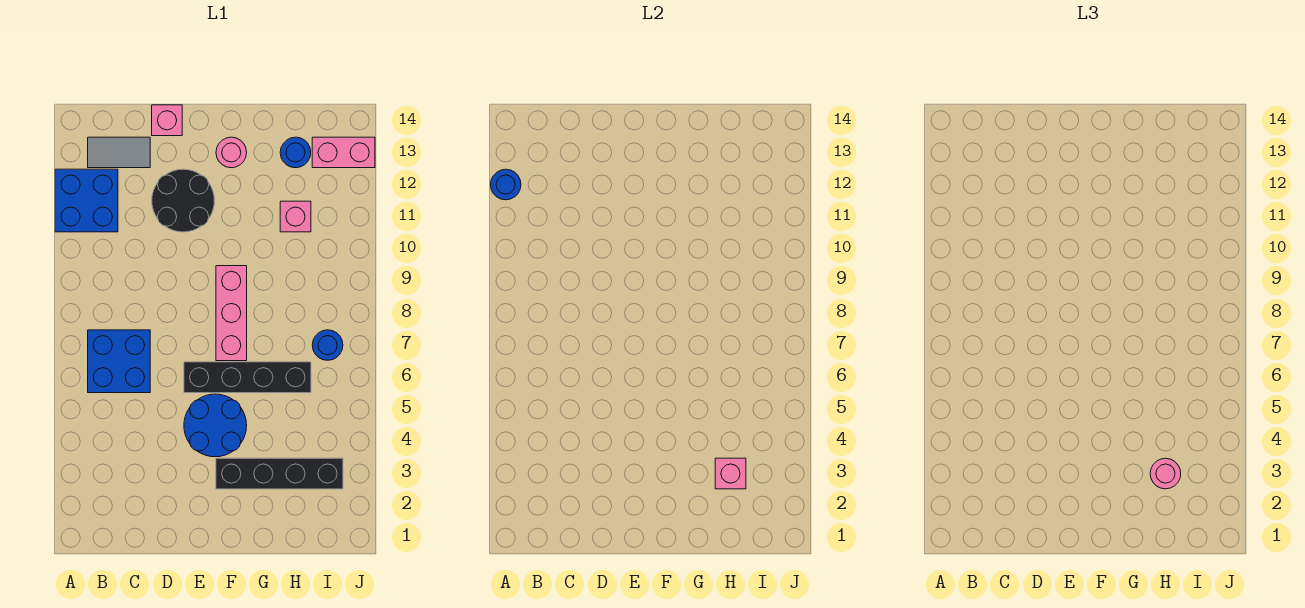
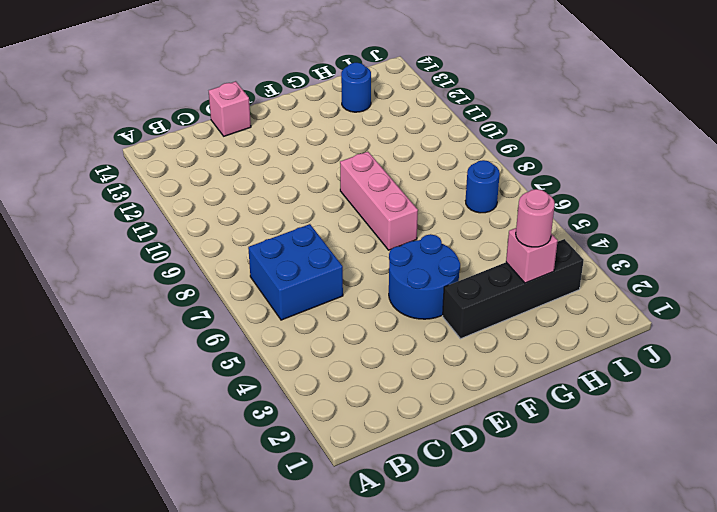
none -> blue brick A11:B12 level 1
none -> grey tile B13:C13 level 1
none -> black round brick D11:E12 level 1

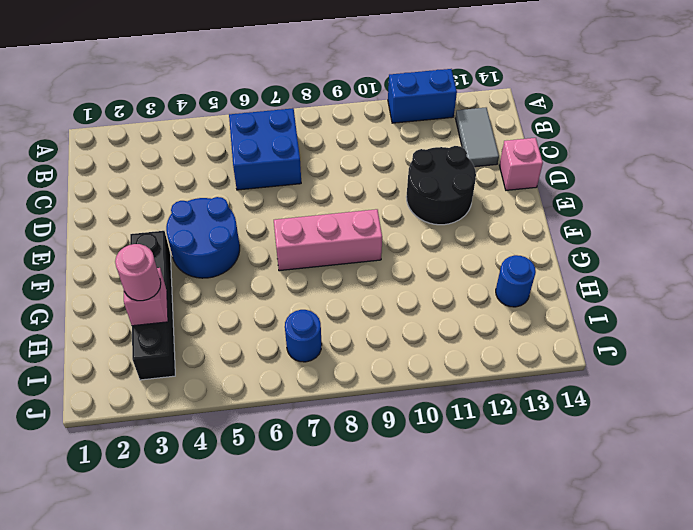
blue brick A11:A12 level 1 -> blue brick A11:B12 level 1
none -> black brick E6:H6 level 1
none -> pink round brick F13 level 1
none -> pink brick H11 level 1

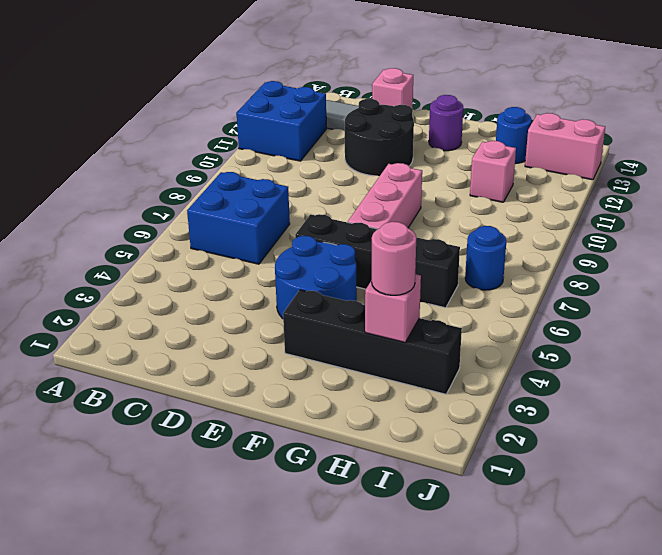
purple round brick F13 level 1 -> pink round brick F13 level 1
none -> blue round brick A12 level 2

